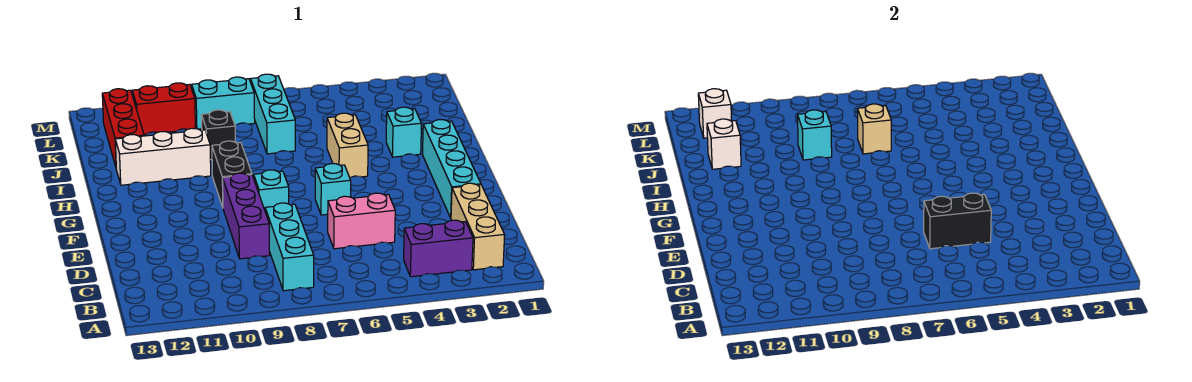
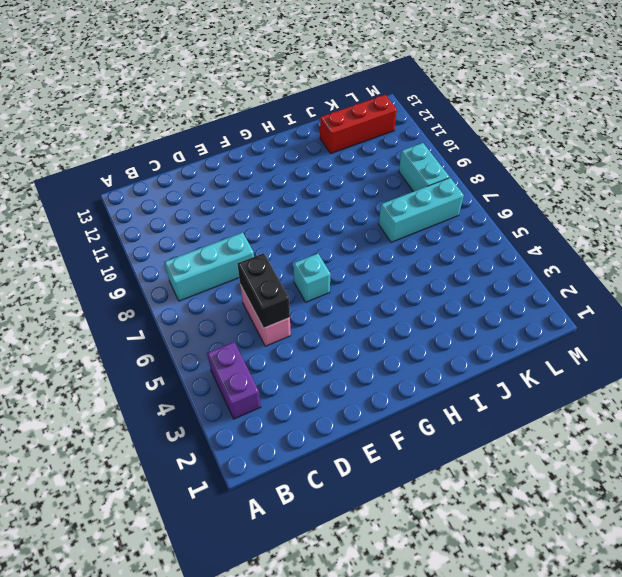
none -> tan brick B2:D2 level 1
none -> purple brick D9:F9 level 1
none -> cyan brick E2:H2 level 1

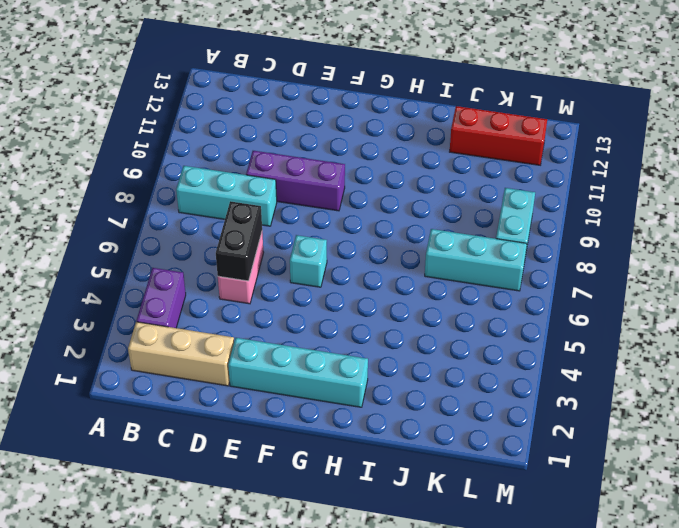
none -> cyan brick F8 level 1
none -> black brick G9:H9 level 1
none -> tan brick H5:I5 level 1

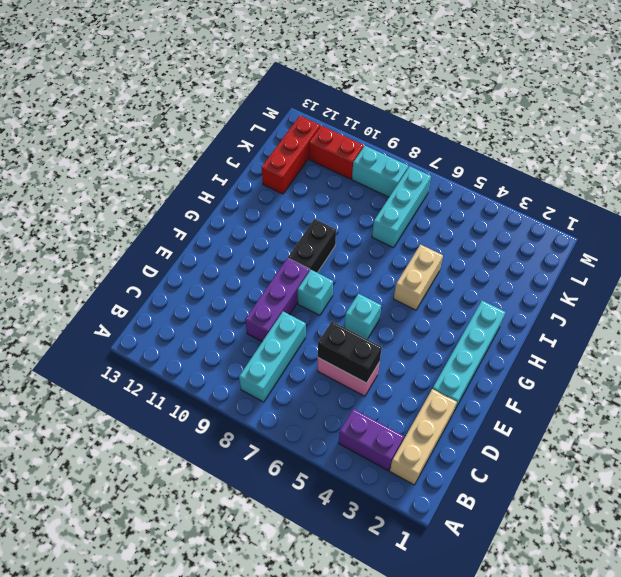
none -> cyan brick I3 level 1
none -> white brick I10:I12 level 1
none -> black brick J9 level 1

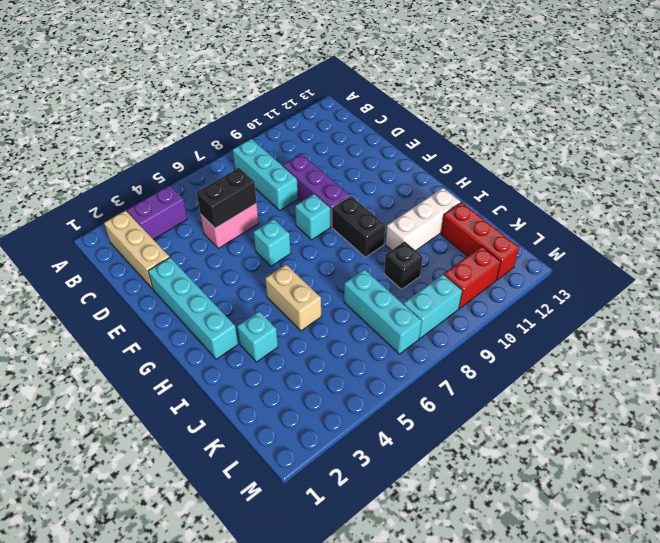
none -> tan brick J7 level 2
none -> cyan brick J9 level 2
none -> white brick J12 level 2

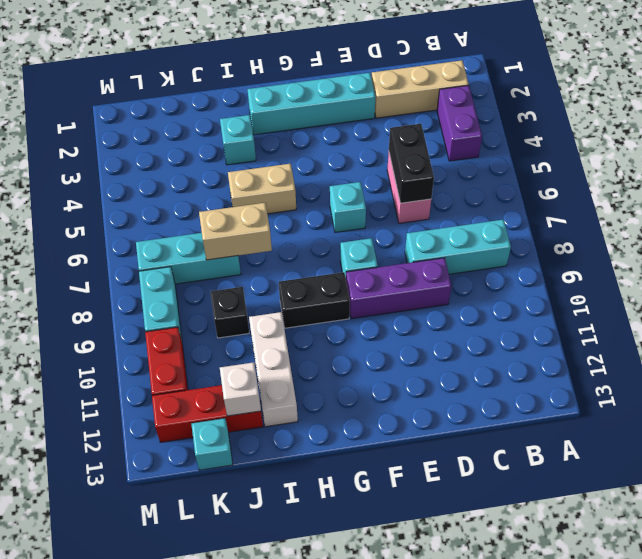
tan brick I7:J7 level 2 -> tan brick J7 level 2
cyan brick K13 level 1 -> cyan brick J9 level 2
none -> white brick L12 level 2

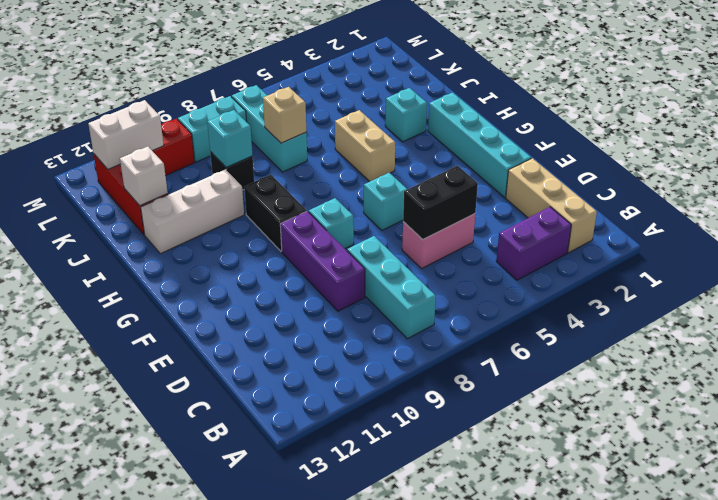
white brick L11:L12 level 2 -> white brick L12 level 2

